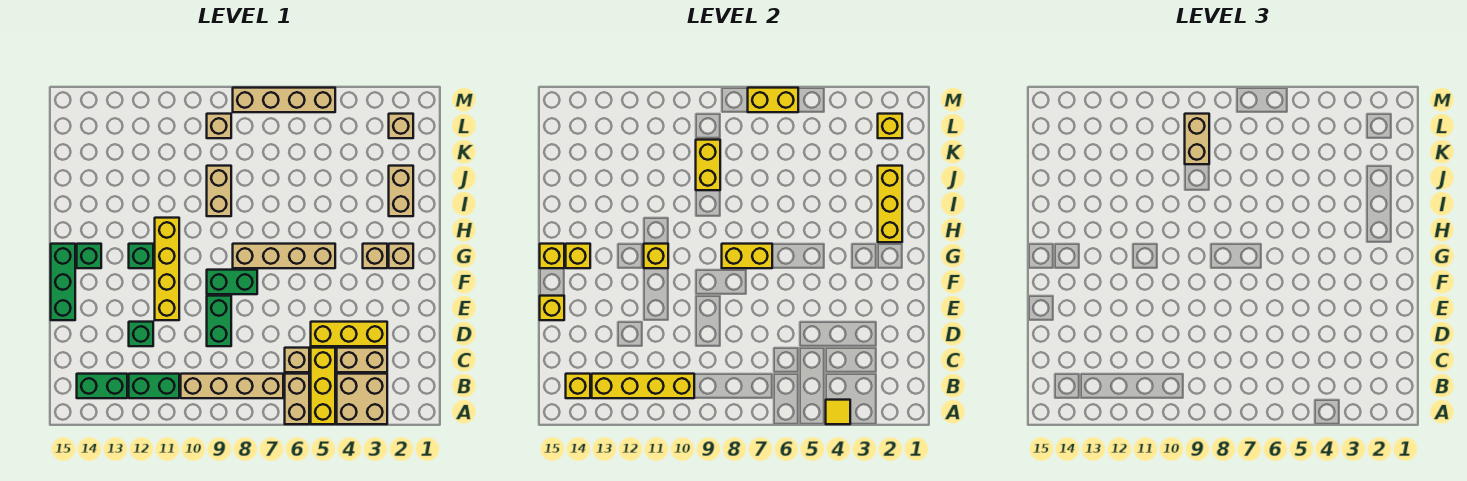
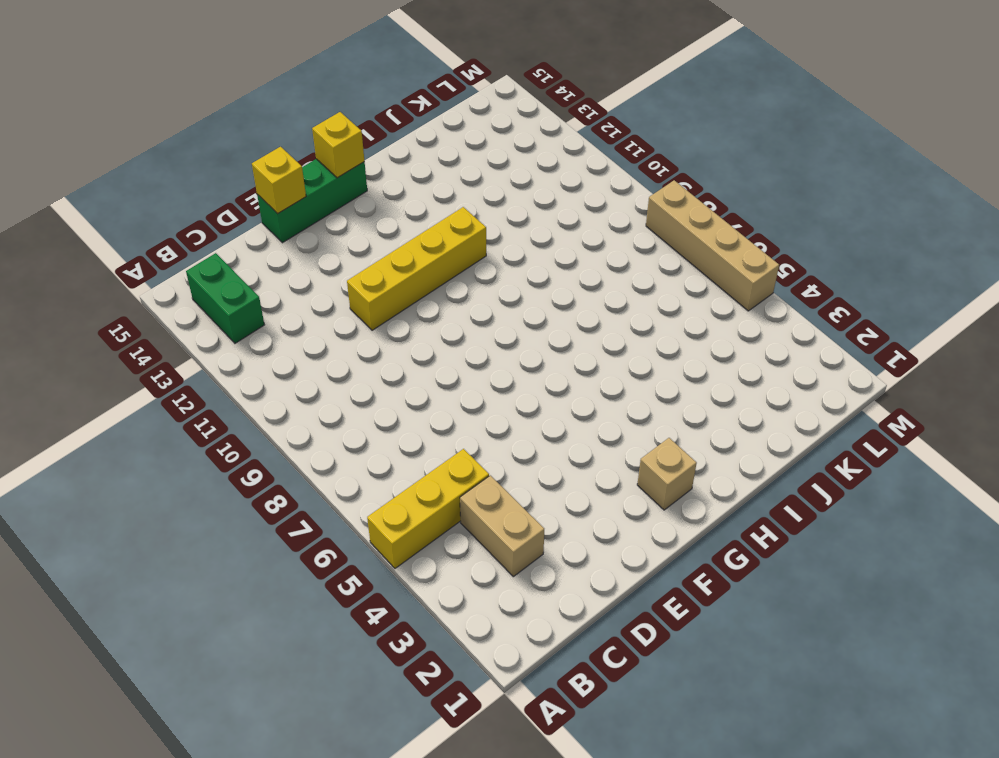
none -> tan brick A3:B4 level 1
none -> tan brick A6:B6 level 1
none -> tan brick B7:B10 level 1
none -> green brick B11:B12 level 1

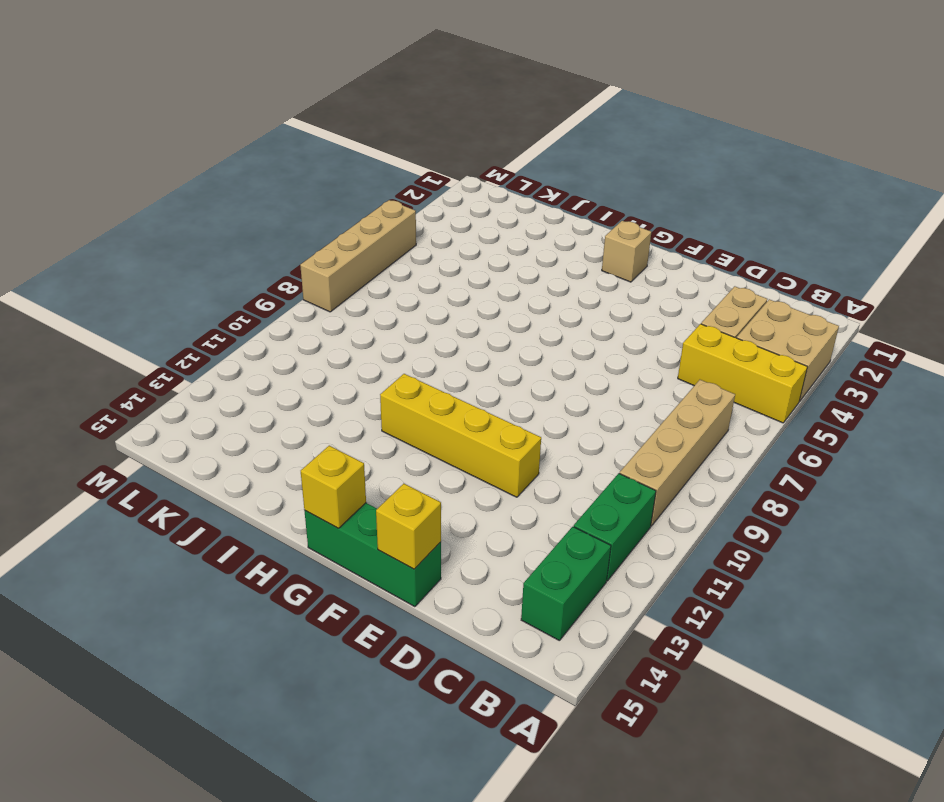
none -> tan brick A6:B6 level 1
none -> tan brick C6 level 1
none -> yellow brick D3:D5 level 1
none -> green brick D9:E9 level 1

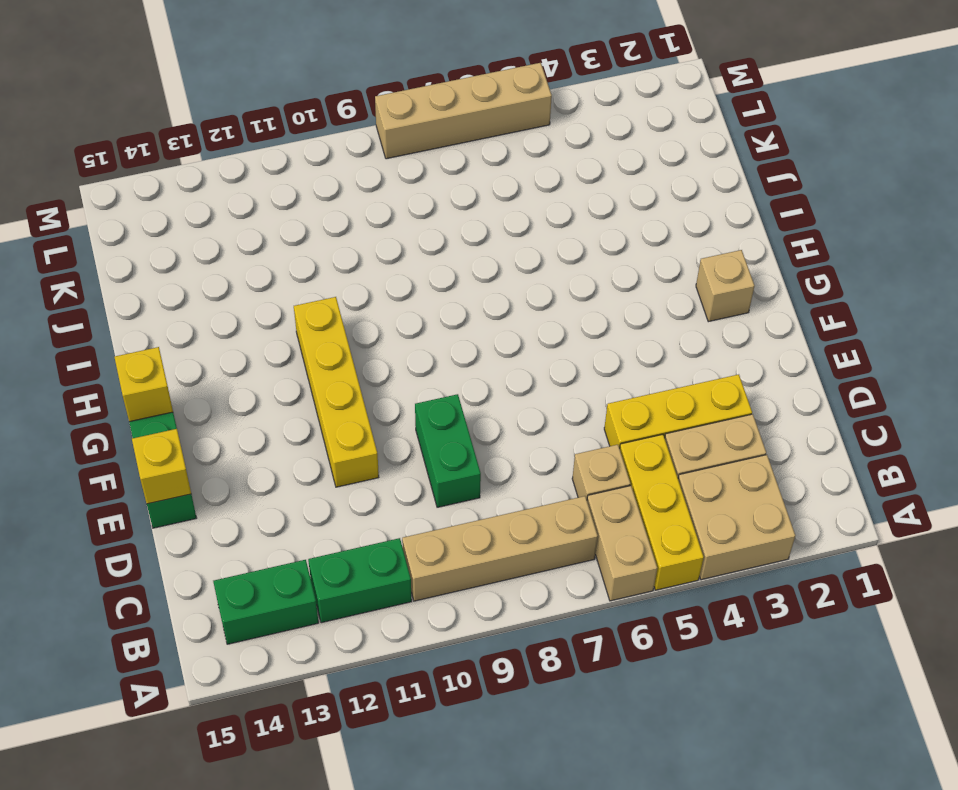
none -> green brick D12 level 1
none -> green brick F8:F9 level 1
none -> tan brick G3 level 1
none -> tan brick G5:G8 level 1

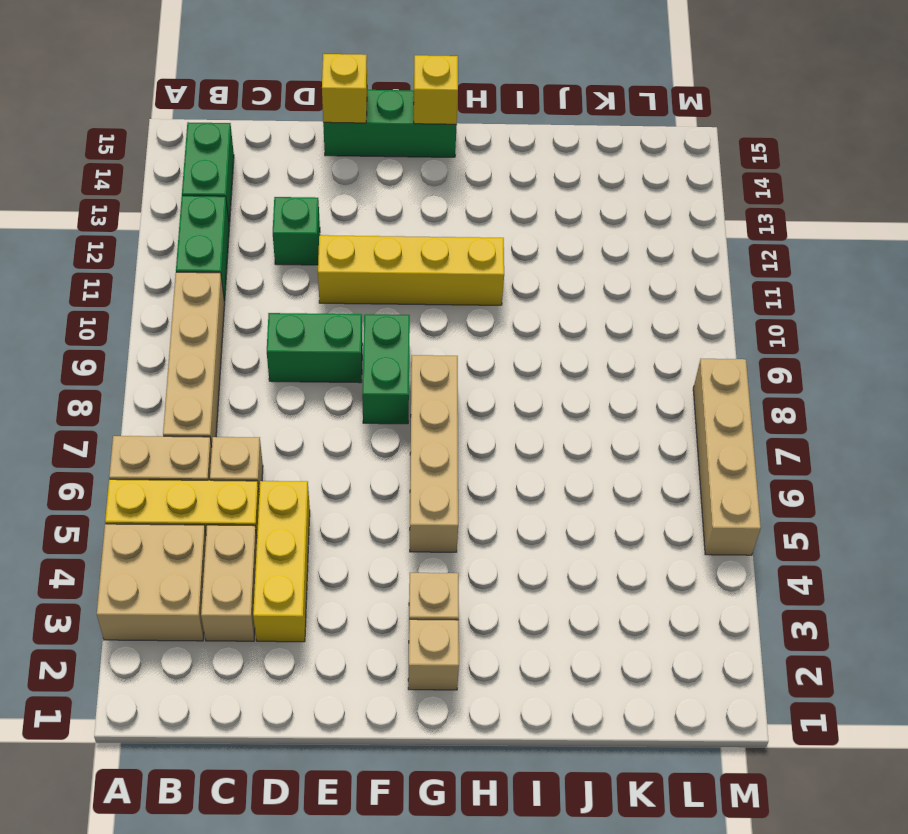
none -> green brick G12 level 1
none -> green brick G14 level 1
none -> tan brick I2:J2 level 1
none -> tan brick I9:J9 level 1

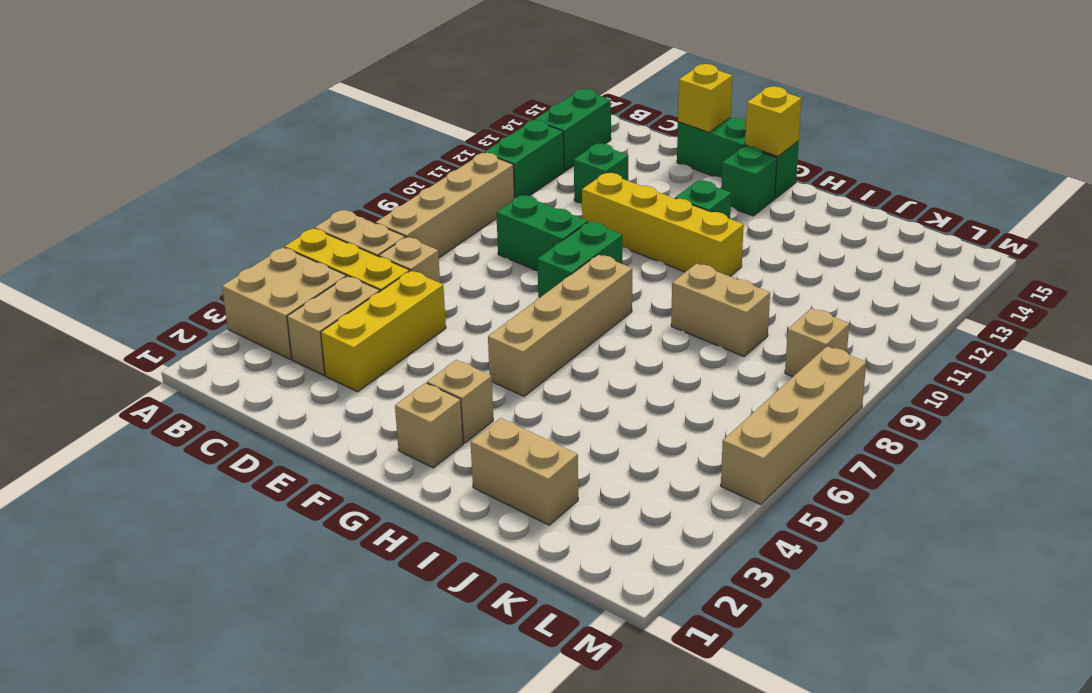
none -> tan brick L2 level 1
none -> yellow tile A4 level 2
none -> yellow brick B10:B13 level 2
none -> yellow brick B14 level 2

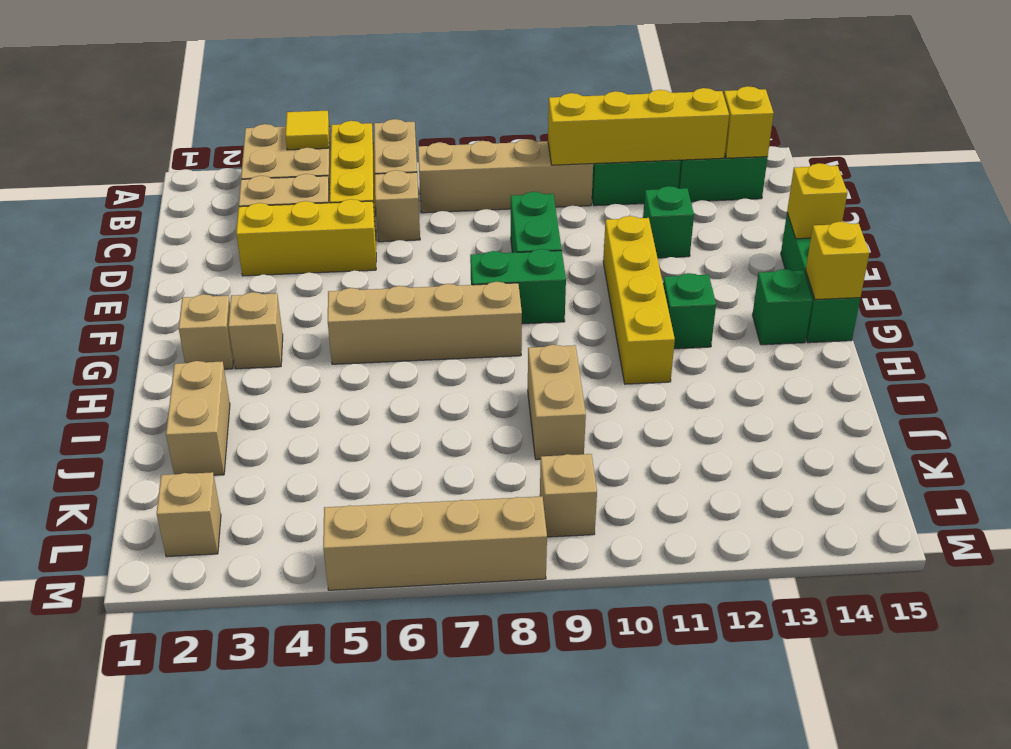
none -> yellow brick G7:G8 level 2
none -> yellow brick G11 level 2
none -> yellow brick G14 level 2
none -> yellow brick H2:J2 level 2

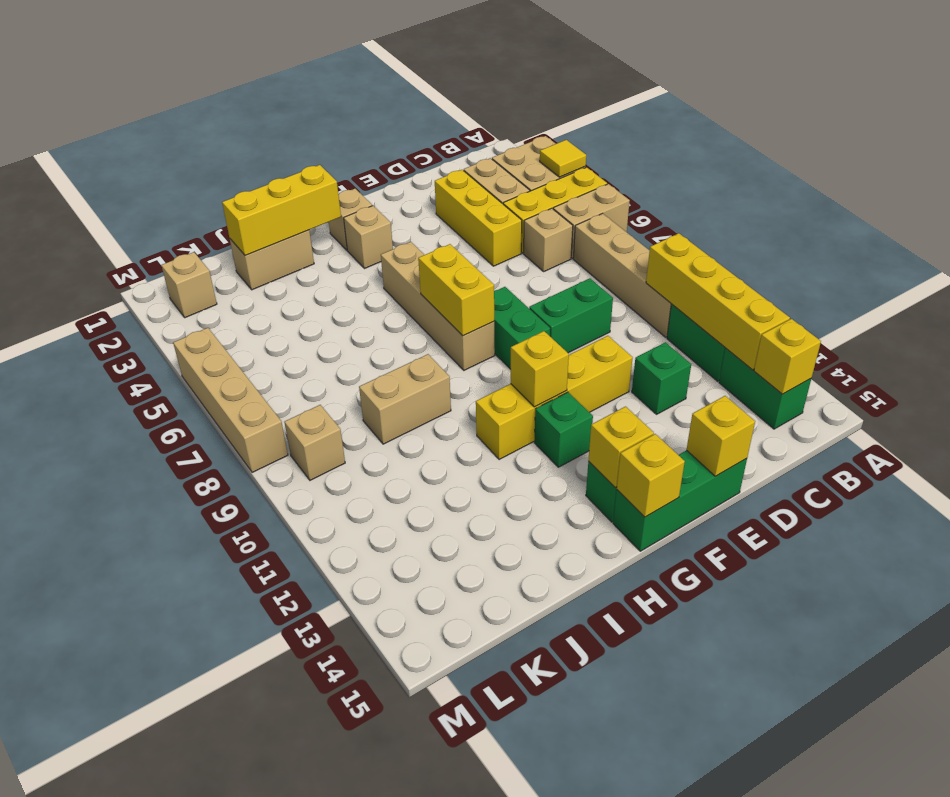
none -> yellow brick J9:K9 level 2
none -> yellow brick L2 level 2
none -> yellow brick M6:M7 level 2
none -> tan brick K9:L9 level 3

